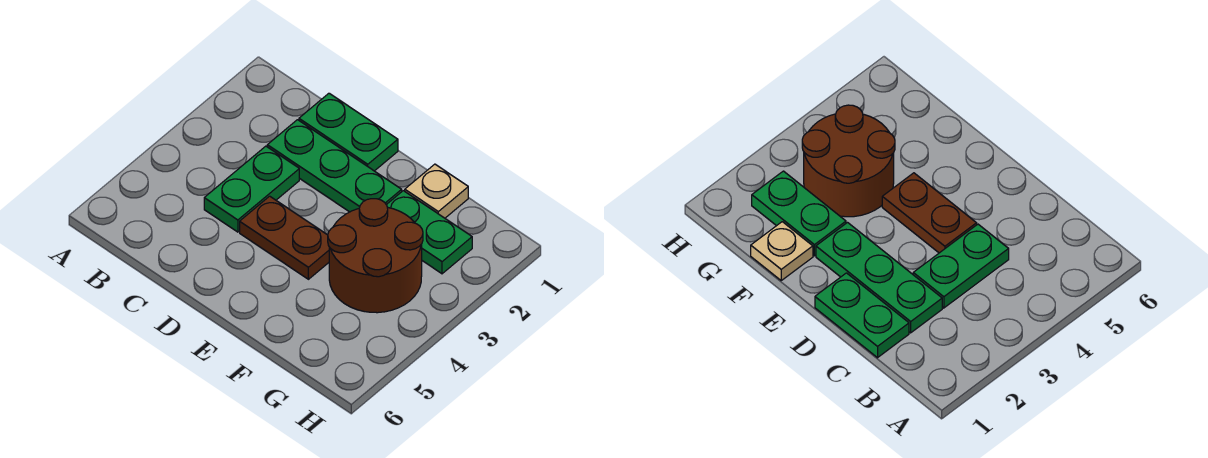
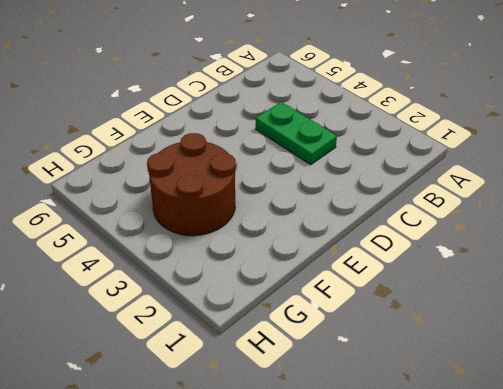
none -> green plate C1:D1 level 1
none -> green plate C2:E2 level 1

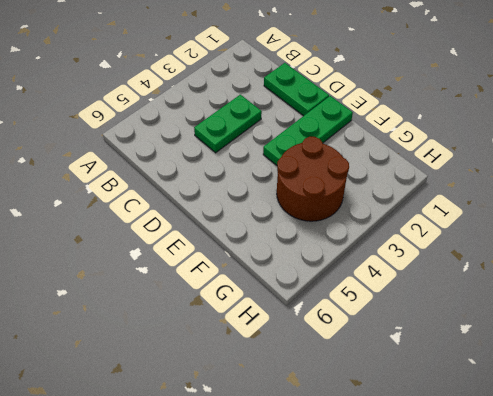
green plate E1:E3 level 1 -> green plate C2:E2 level 1
none -> brown plate D4:E4 level 1
none -> tan plate F1 level 1

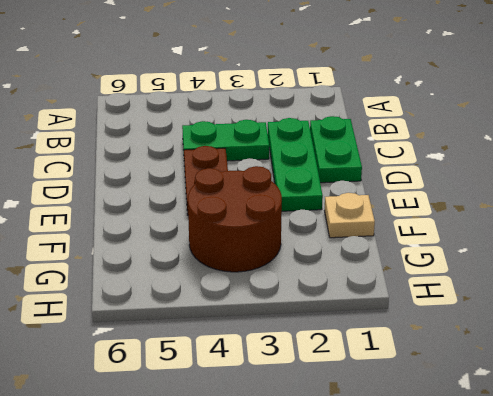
none -> green plate F2:G2 level 1

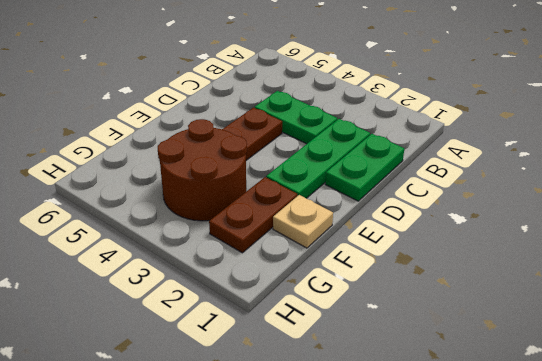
brown plate F2:G2 level 1 -> green plate F2:G2 level 1

